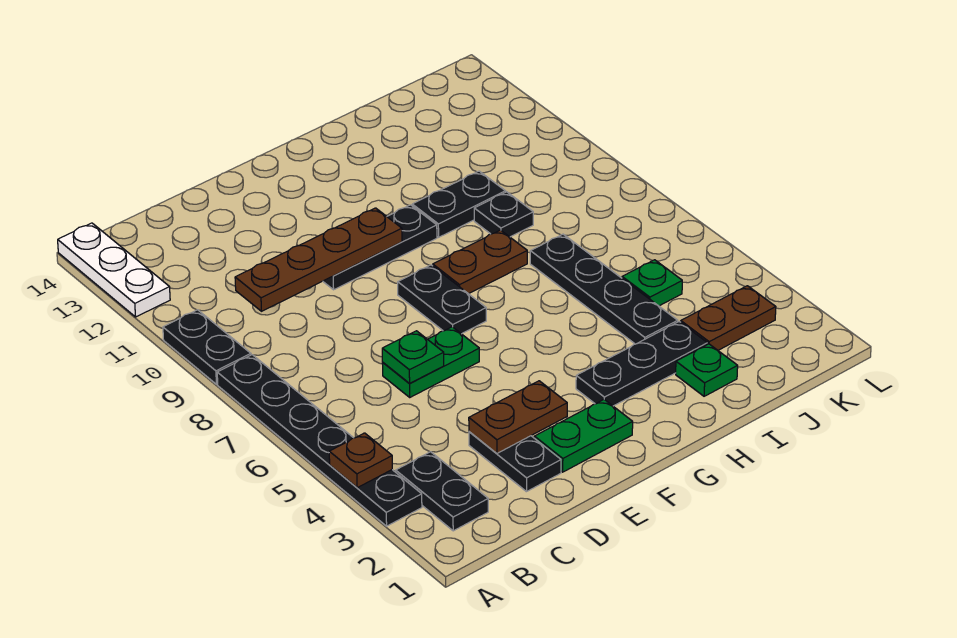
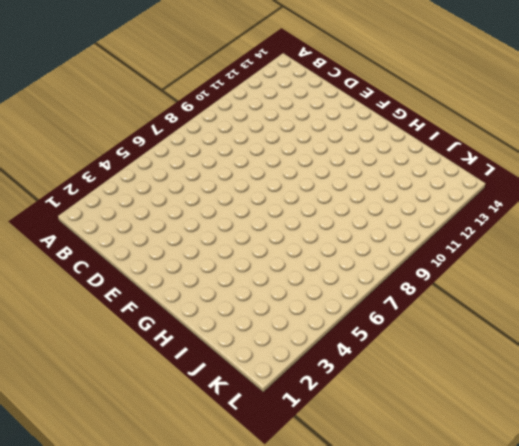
none -> black plate A3:A8 level 1
none -> black plate A9:A10 level 1
none -> white plate A12:A14 level 1

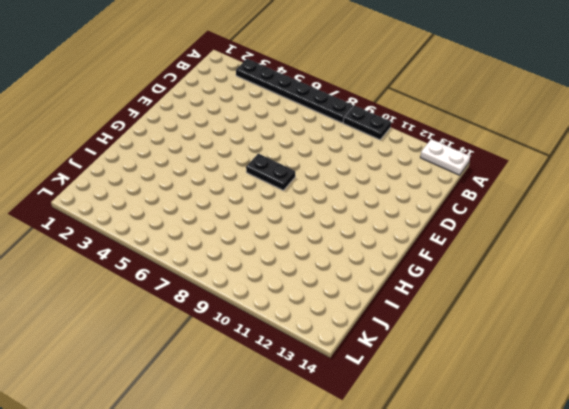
white plate A13:A14 level 1 -> white plate A12:A14 level 1
none -> black plate B2:B3 level 1
none -> black plate D2:D3 level 1
none -> green plate D6:E6 level 1

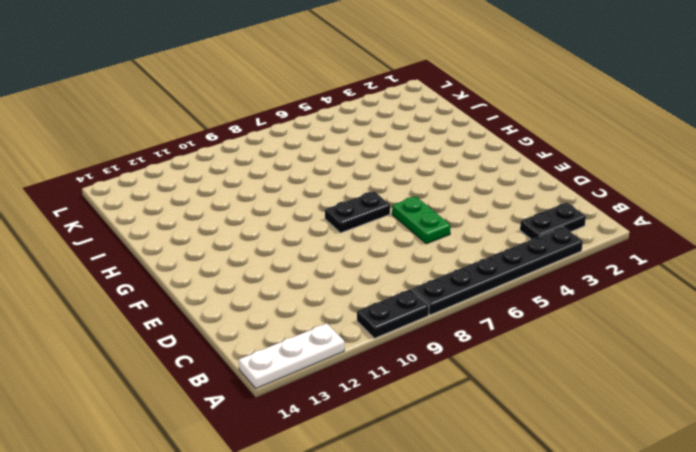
none -> black plate D2:D3 level 1
none -> green plate E2:F2 level 1
none -> black plate E10:G10 level 1

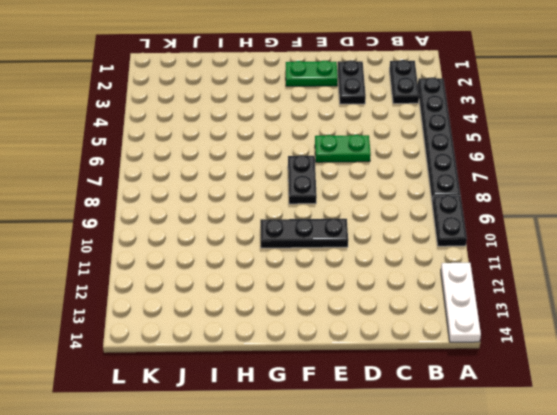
none -> black plate G3:I3 level 1
none -> brown plate G8:H8 level 1
none -> black plate H10:I10 level 1

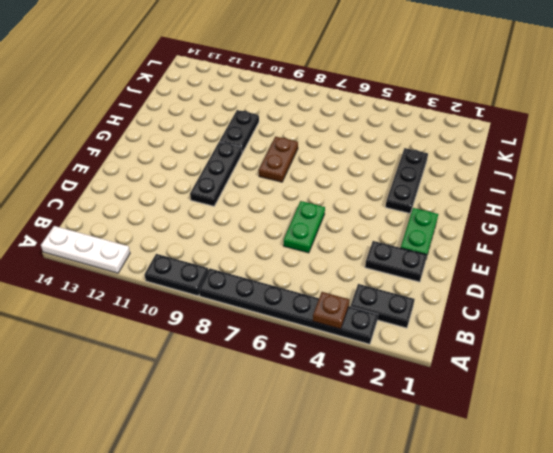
none -> black plate F7:F8 level 1
none -> green plate I2 level 1
none -> black plate I4:I7 level 1

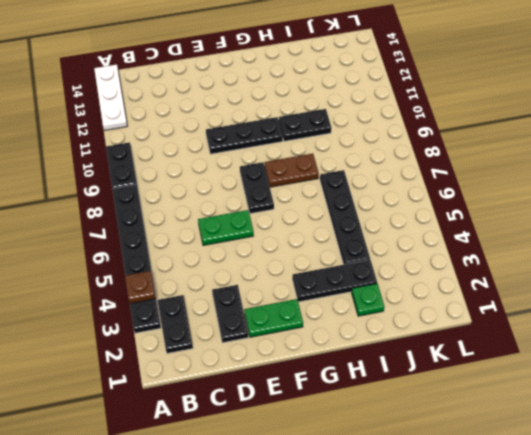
none -> black plate I9 level 1
none -> brown plate J3:K3 level 1
none -> green plate J5 level 1

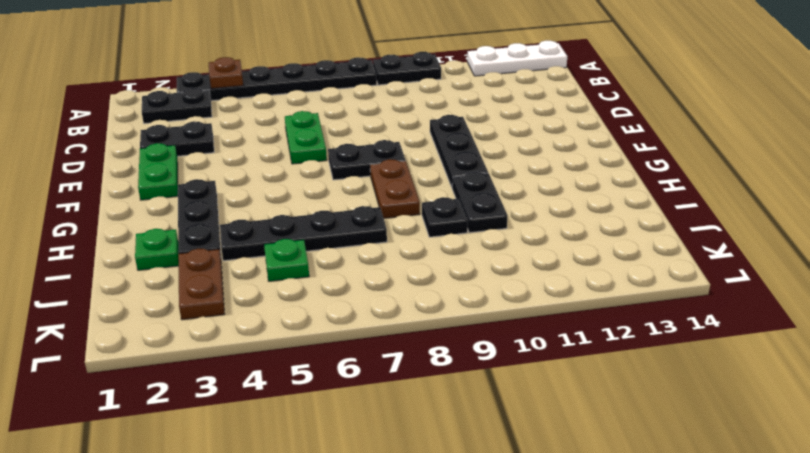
none -> brown plate C10:F10 level 2
none -> brown plate D3:E3 level 2
none -> green plate D6 level 2

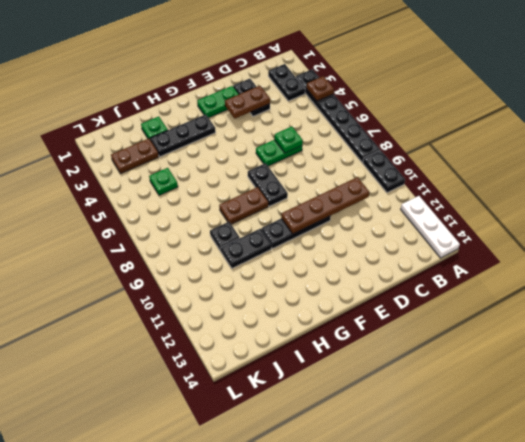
none -> black plate I4:I7 level 1

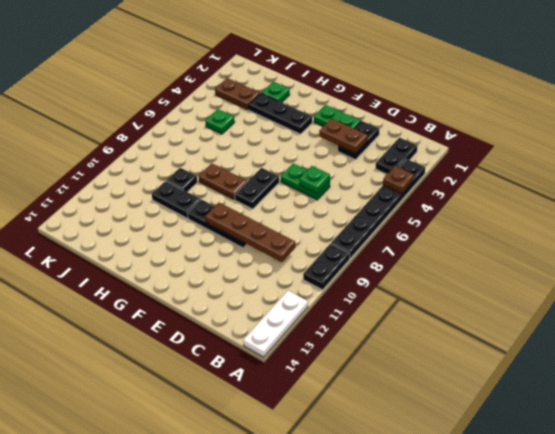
none -> black plate I4:I7 level 1

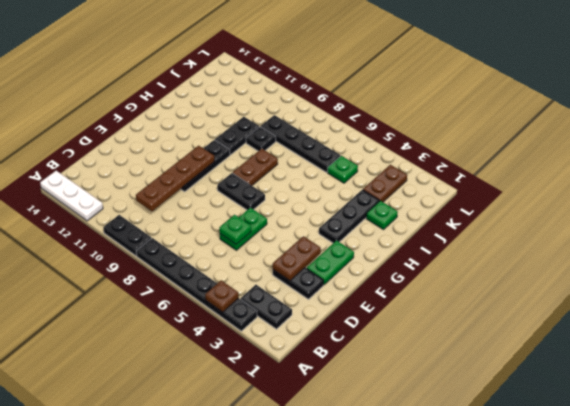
black plate J6:J9 level 1 -> black plate I4:I7 level 1

